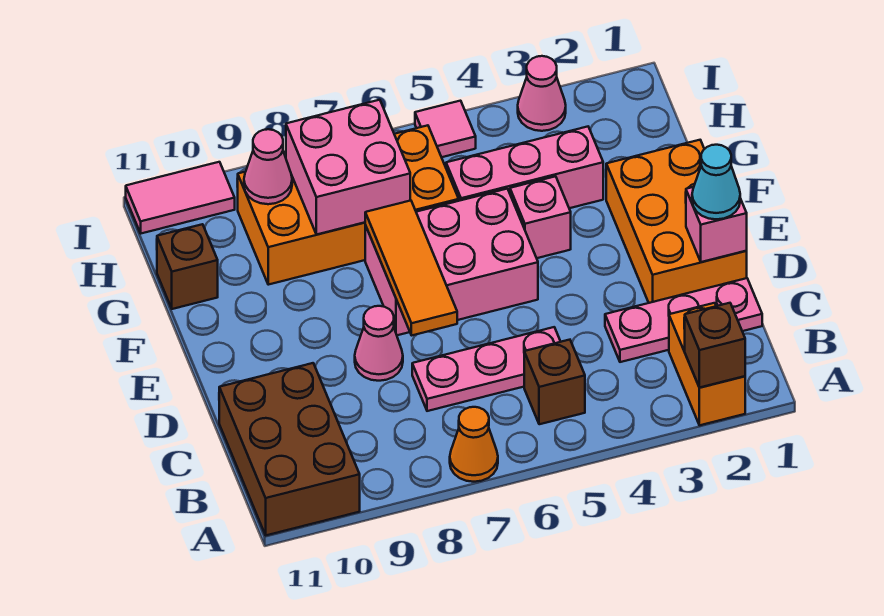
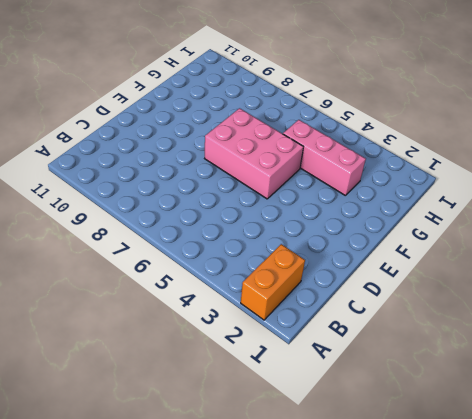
none -> orange cone A7 level 1
none -> brown brick A10:C11 level 1
none -> brown brick B5 level 1

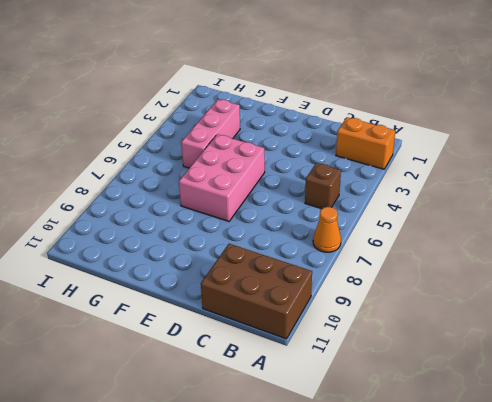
none -> pink plate C1:C3 level 1
none -> pink plate C5:C7 level 1
none -> orange brick D1:F2 level 1

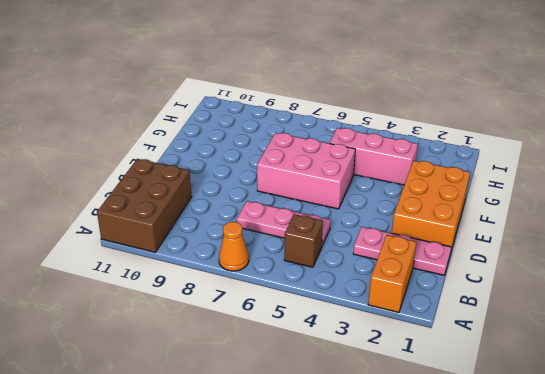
none -> pink cone D8 level 1
none -> pink brick F4 level 1
none -> orange brick G6:H9 level 1

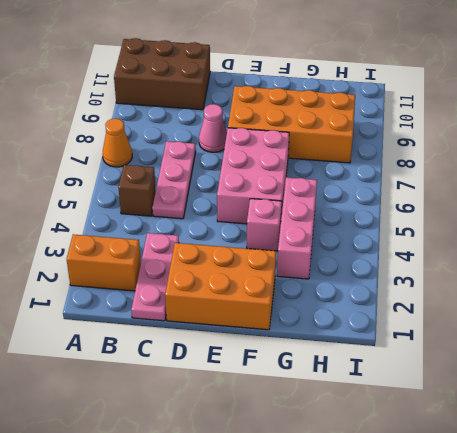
orange brick E8:H9 level 1 -> orange brick G6:H9 level 1
none -> brown brick G11 level 1
none -> pink cone I3 level 1
none -> pink tile I5 level 1

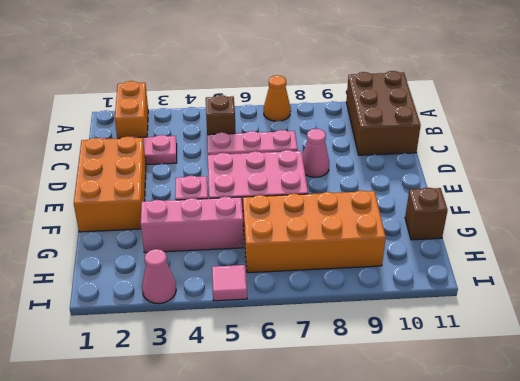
none -> pink tile I10:I11 level 1
none -> brown brick A2 level 2
none -> pink brick D1 level 2

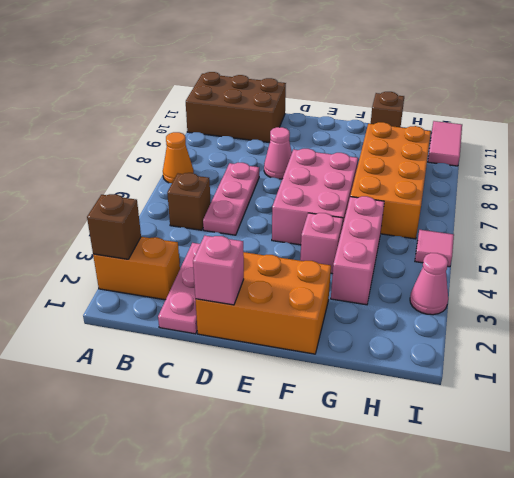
none -> orange tile D7:F7 level 2
none -> pink brick G7:H8 level 2
none -> pink cone H9 level 2

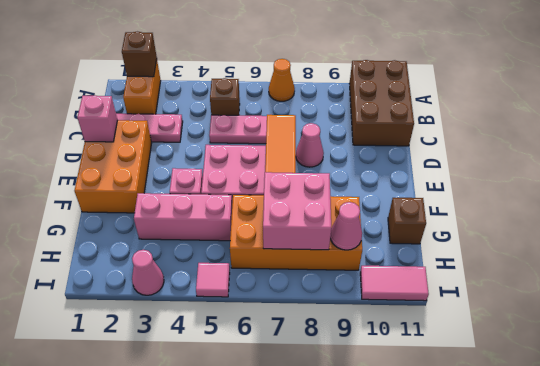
none -> cyan cone D1 level 3

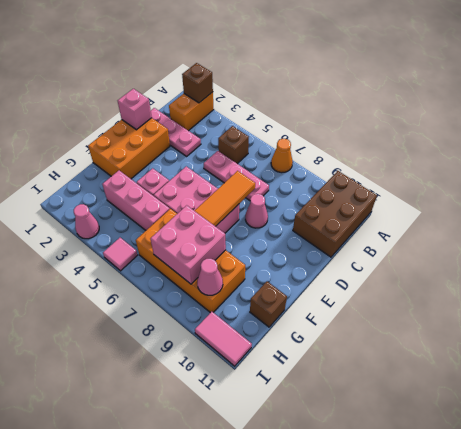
none -> cyan cone D1 level 3

